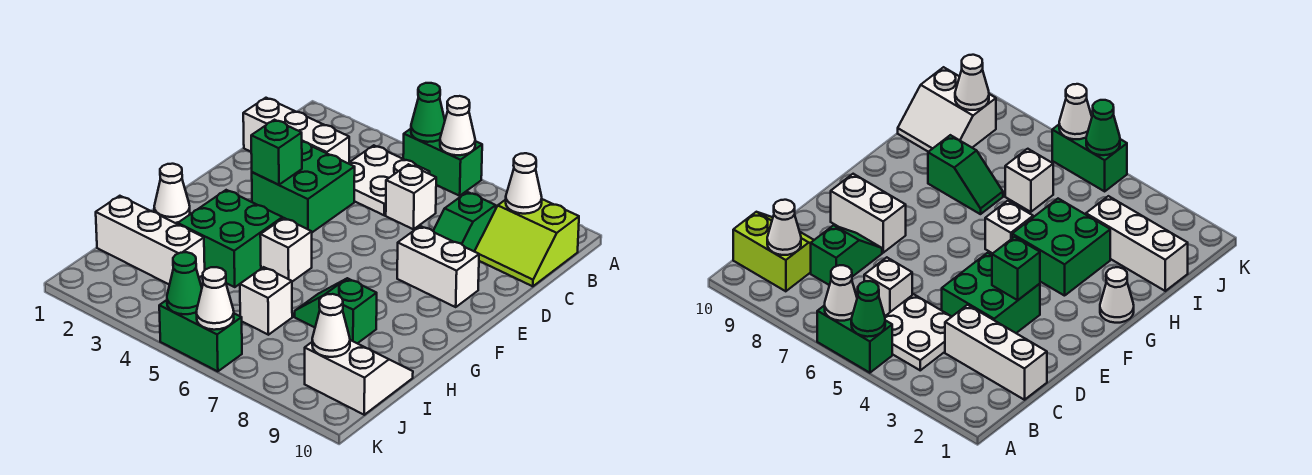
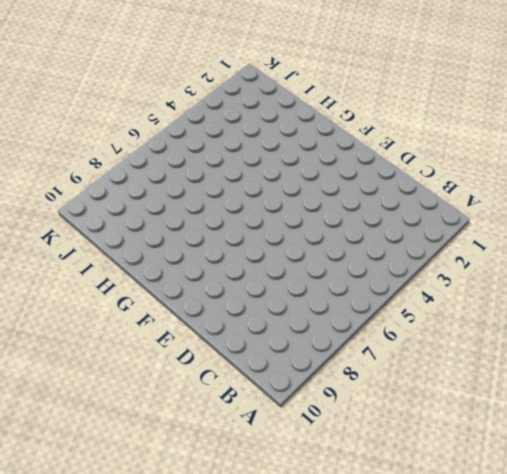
none -> green brick A5:A6 level 1
none -> white plate B4:C5 level 1
none -> lime slope B9:C10 level 1 top B

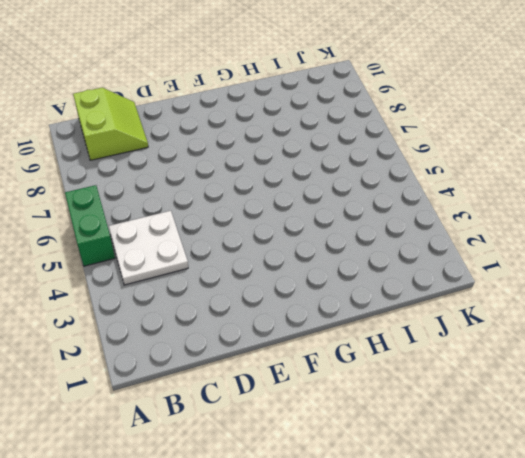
none -> white brick C1:C3 level 1
none -> white brick C6 level 1
none -> green slope C8:D8 level 1 top C

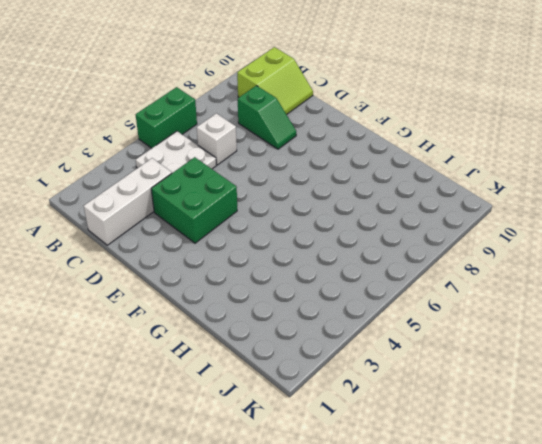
none -> white brick E8:E9 level 1
none -> white cone G1 level 1
none -> green brick G3:H4 level 1

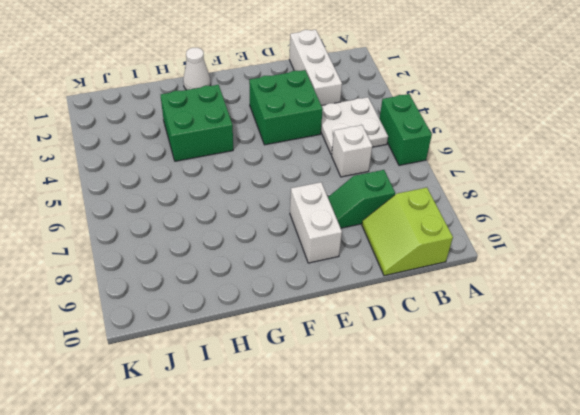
none -> white brick G5 level 1
none -> green slope H7:H8 level 1 top 8
none -> white brick I1:I3 level 1

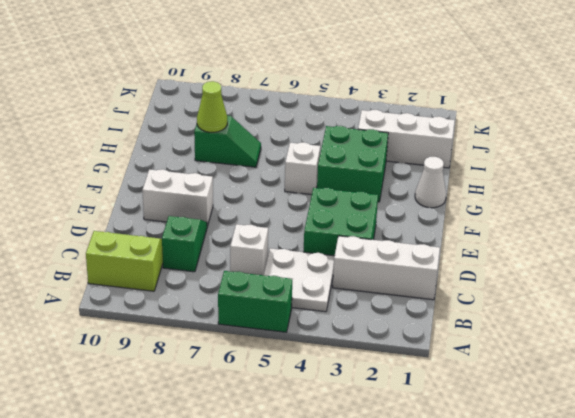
lime cone H8 level 2 -> none
none -> white brick I6 level 1
none -> white slope I9:J10 level 1 top J
none -> green brick K5:K6 level 1

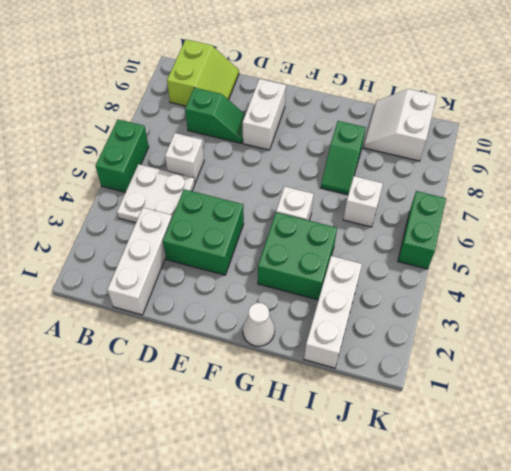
none -> green cone A5 level 2
none -> white cone A6 level 2
none -> white cone B9 level 2

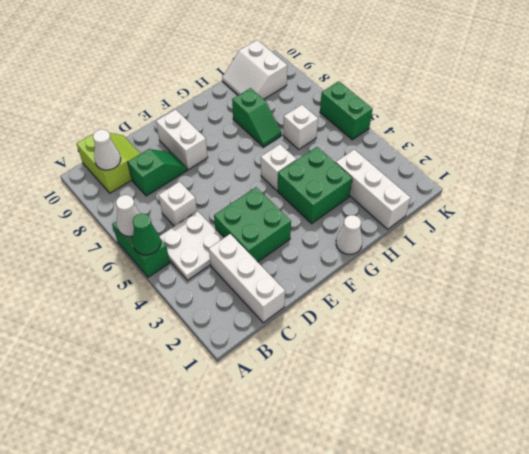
none -> green brick E3 level 2
none -> white cone J9 level 2
none -> green cone K5 level 2

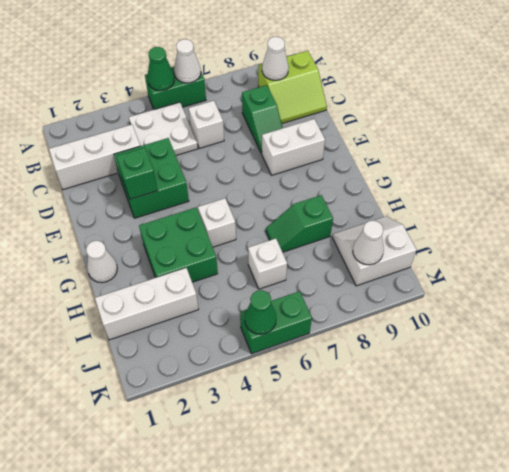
none -> white cone K6 level 2

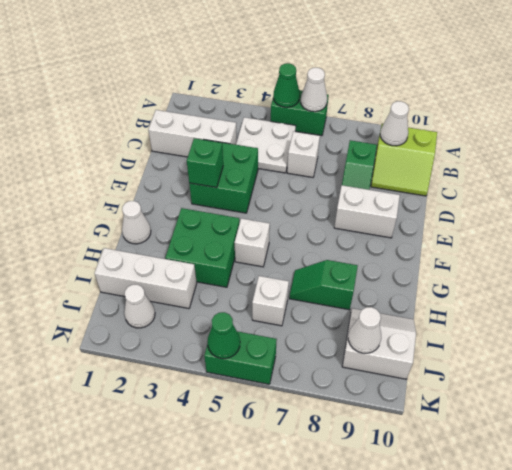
white cone J2 level 1 -> white cone K6 level 2

